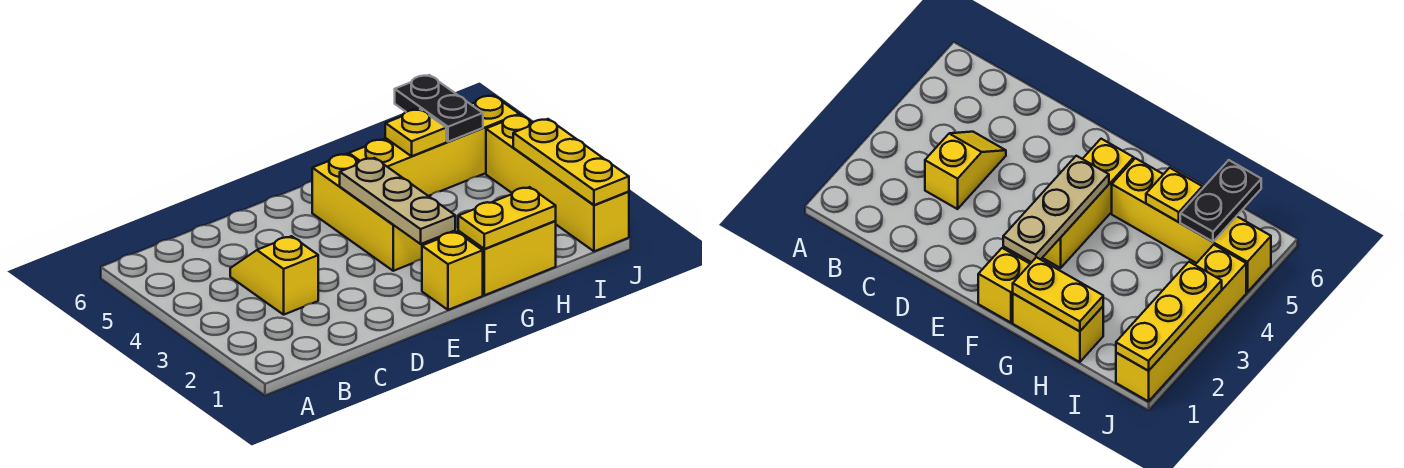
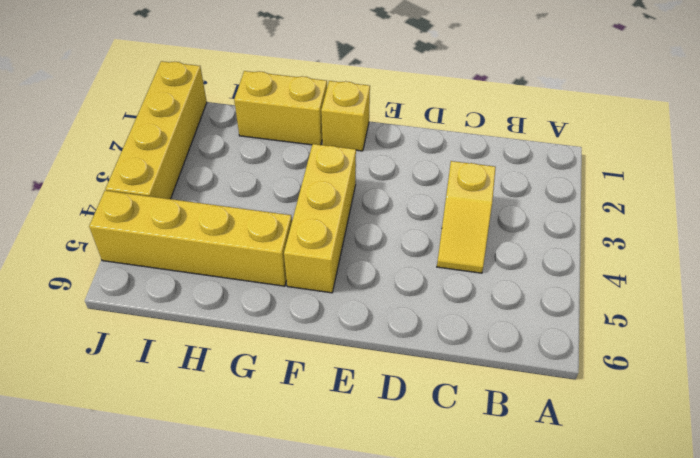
none -> tan plate F2:F4 level 2
none -> yellow plate G1:H1 level 2

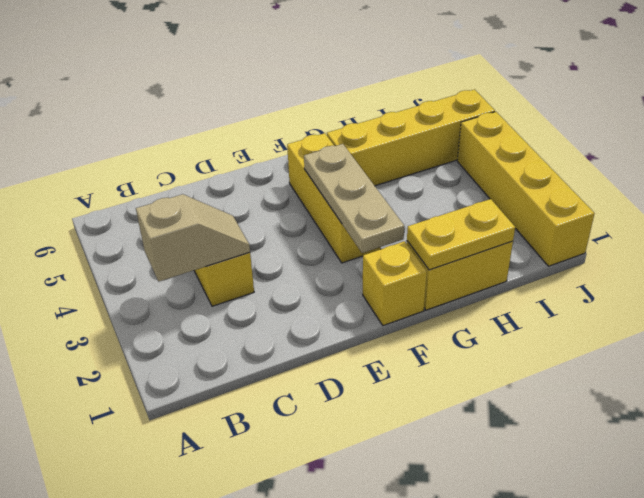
tan slope B3:C3 level 2 top B -> none
none -> yellow plate H5 level 2
none -> black plate I5:I6 level 2

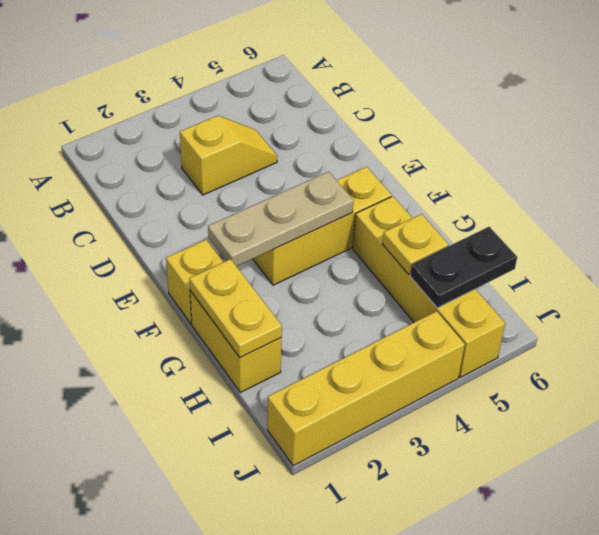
none -> yellow plate J1:J3 level 2

